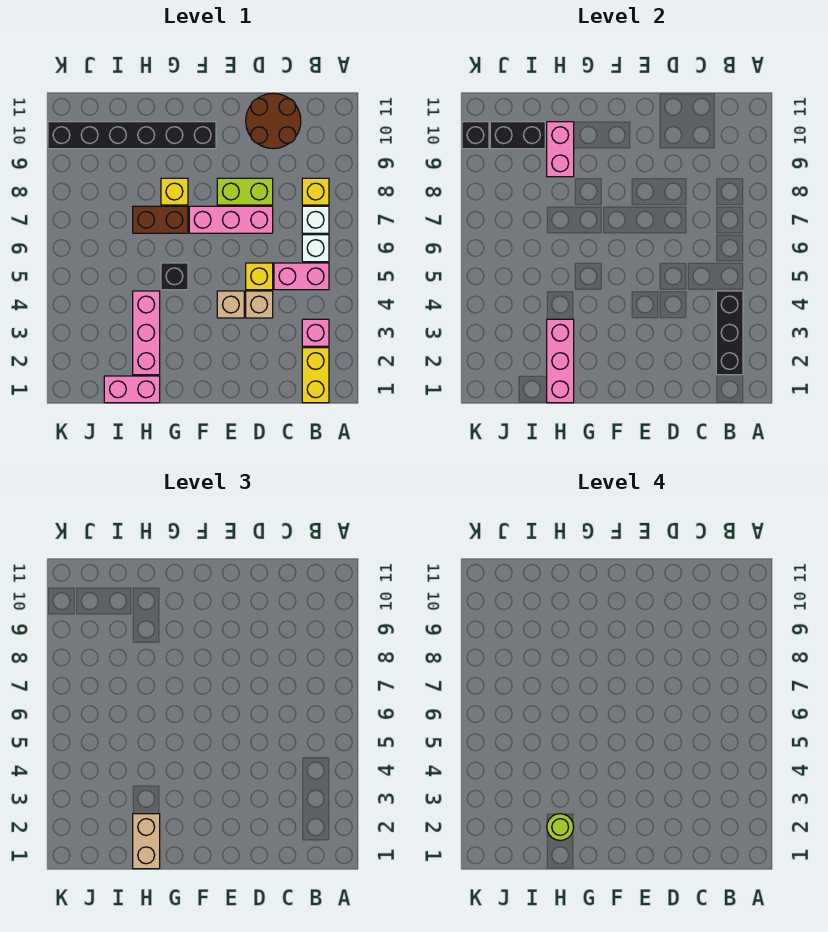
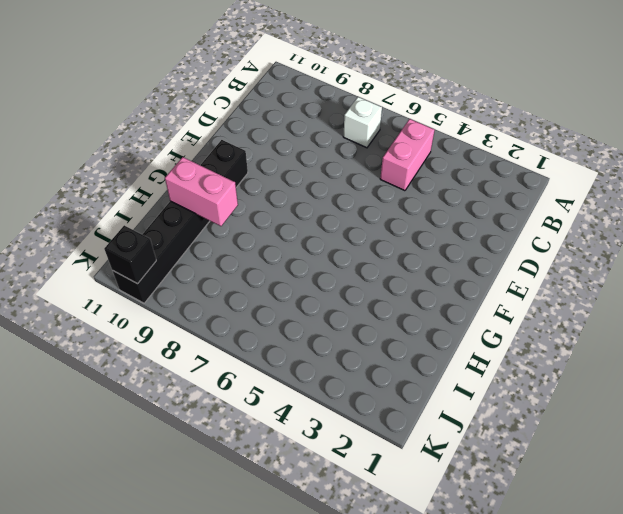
none -> yellow brick B1:B2 level 1
none -> pink brick B3 level 1
none -> white brick B6 level 1

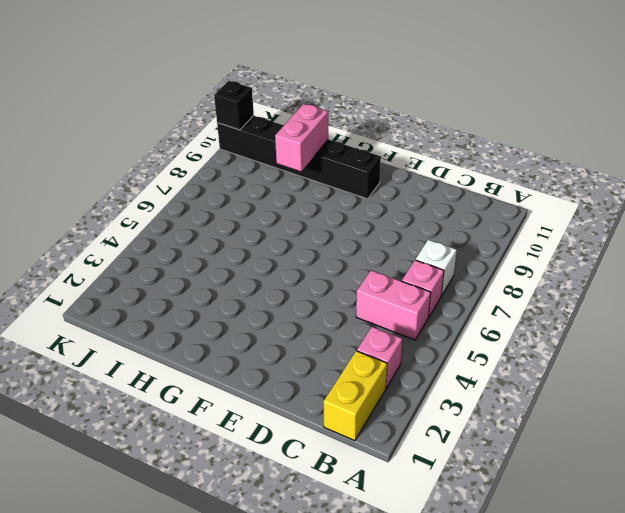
pink brick B6 level 1 -> white brick B6 level 1
none -> yellow brick B8 level 1
none -> brown round brick C10:D11 level 1
none -> tan brick D4 level 1

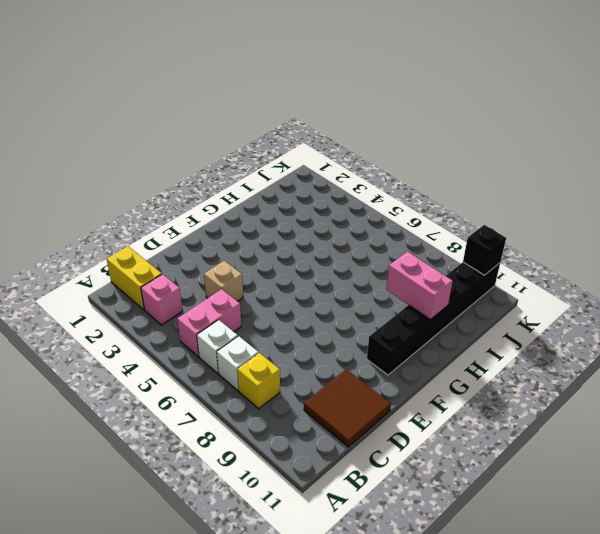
brown tile C10:D11 level 1 -> brown round brick C10:D11 level 1
none -> yellow brick D5 level 1
none -> pink brick D7:F7 level 1
none -> lime brick D8:E8 level 1

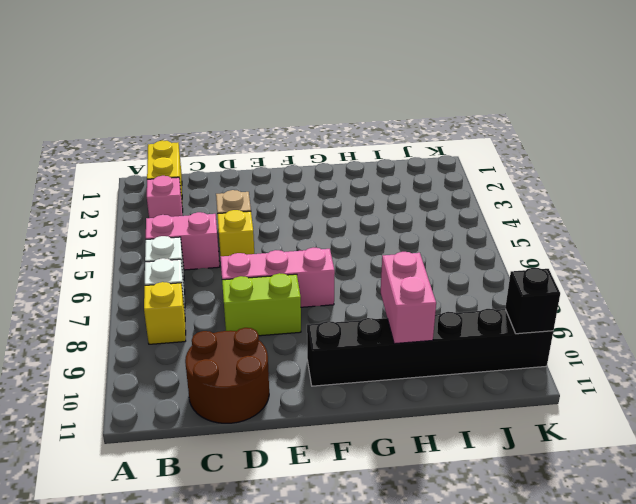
none -> tan brick E4 level 1
none -> black brick G5 level 1
none -> brown brick G7:H7 level 1

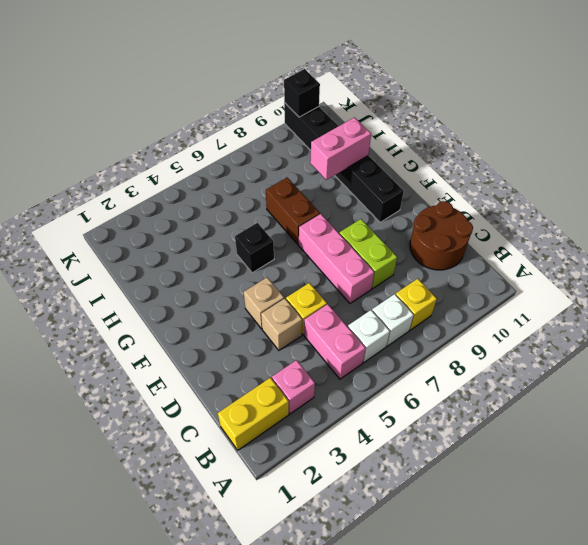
none -> yellow brick G8 level 1
none -> pink brick H1:I1 level 1
none -> pink brick H2:H4 level 1

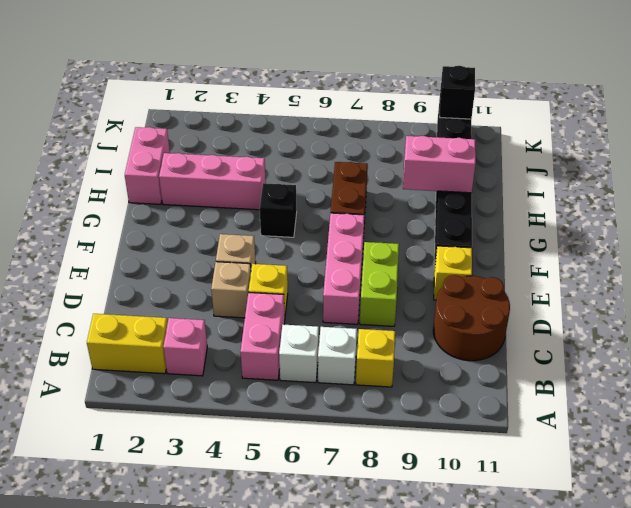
yellow brick E10 level 1 -> yellow brick G8 level 1
none -> black brick B2:B4 level 2
none -> pink brick H1:H3 level 2
none -> black brick I10:J10 level 2

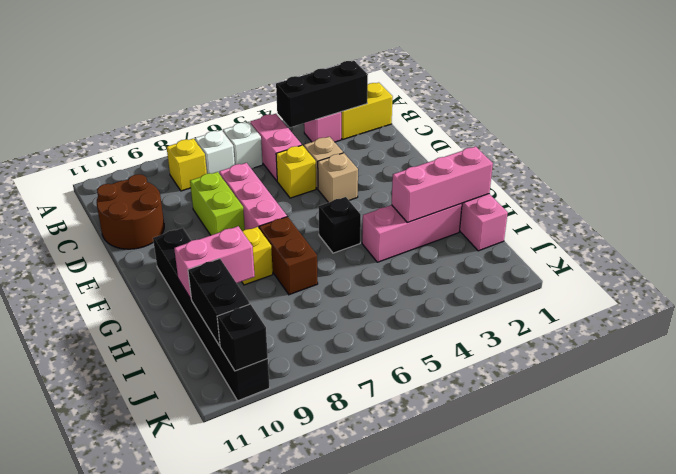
none -> tan brick H1:H2 level 3
none -> lime round brick H2 level 4

